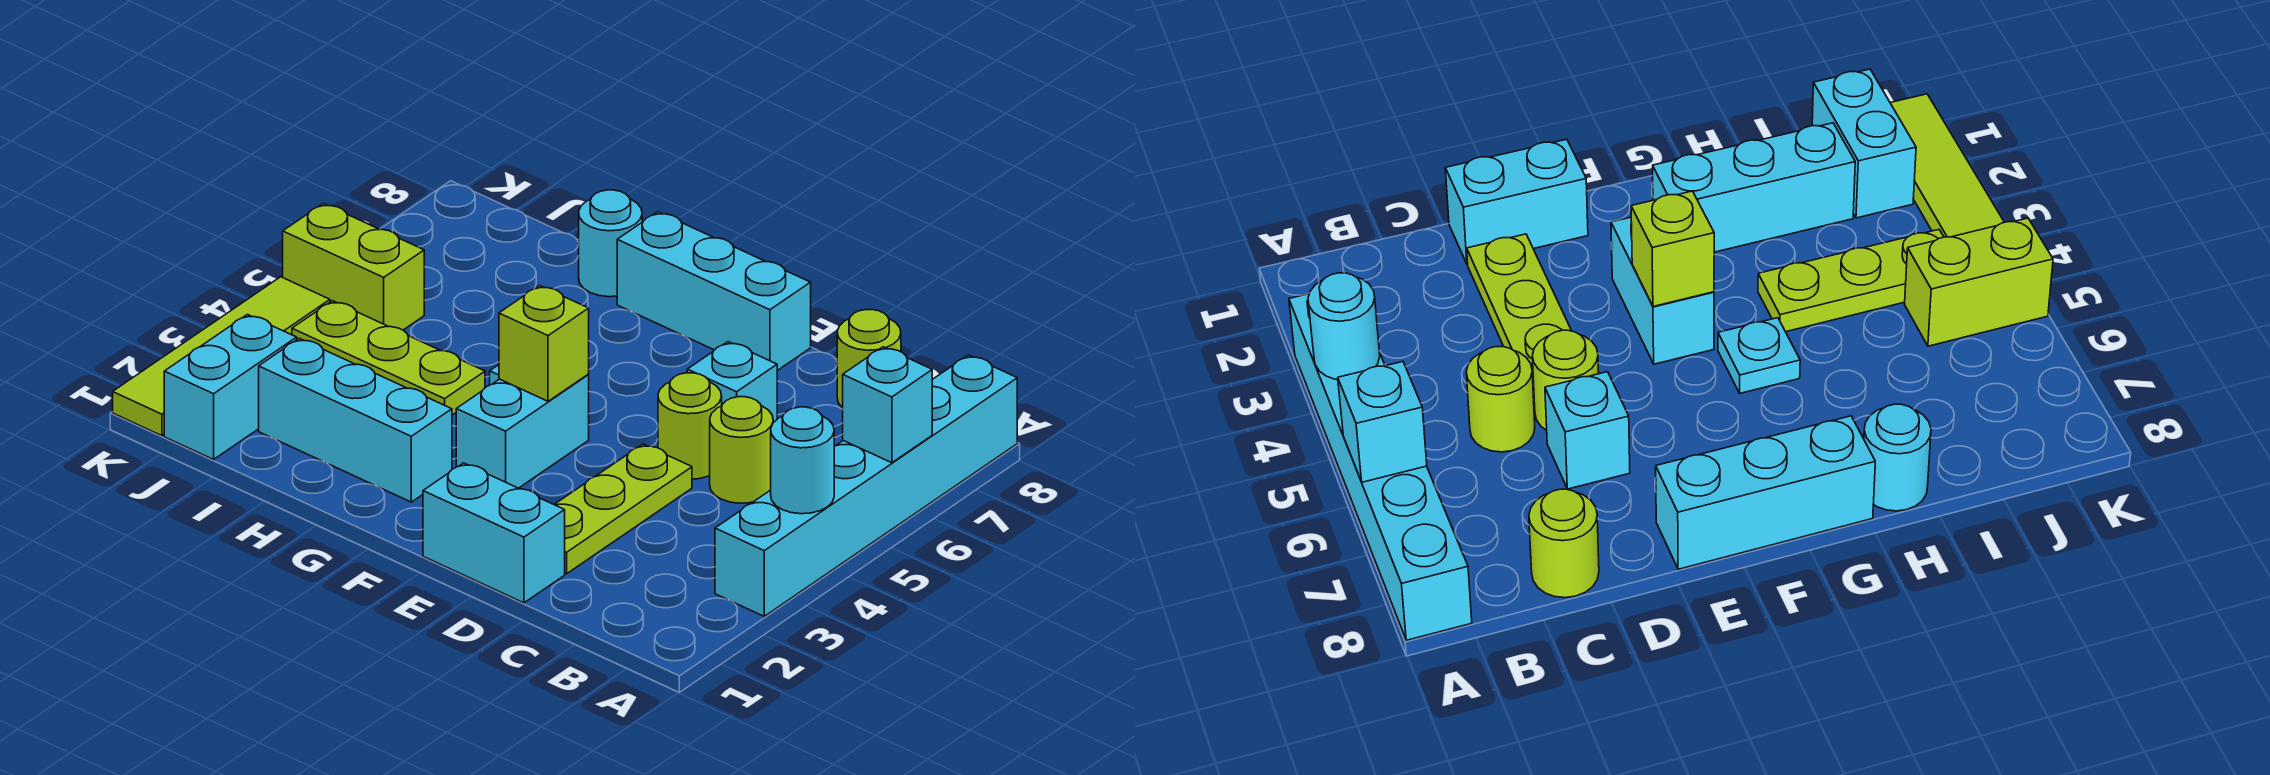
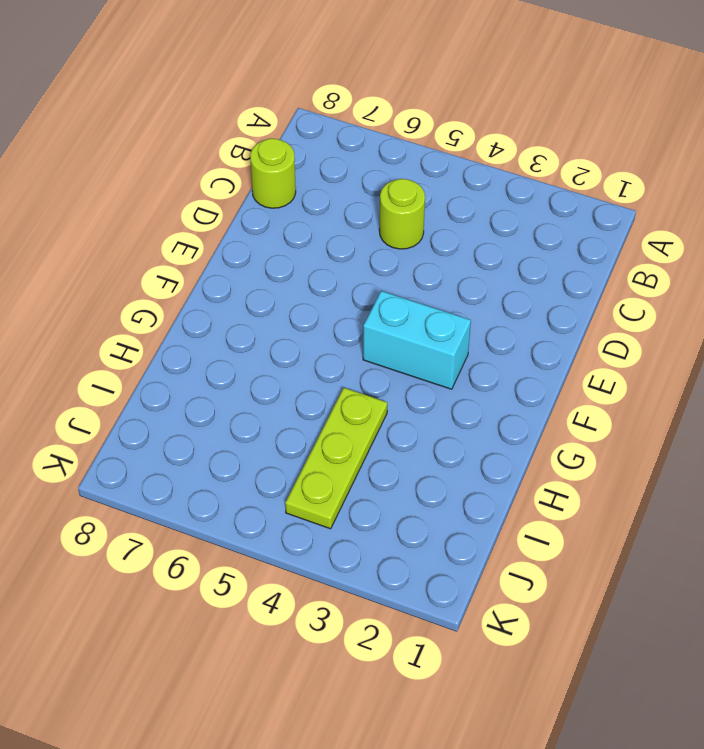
none -> cyan brick A3:A8 level 1
none -> cyan brick D1:E1 level 1
none -> lime plate D2:D4 level 1

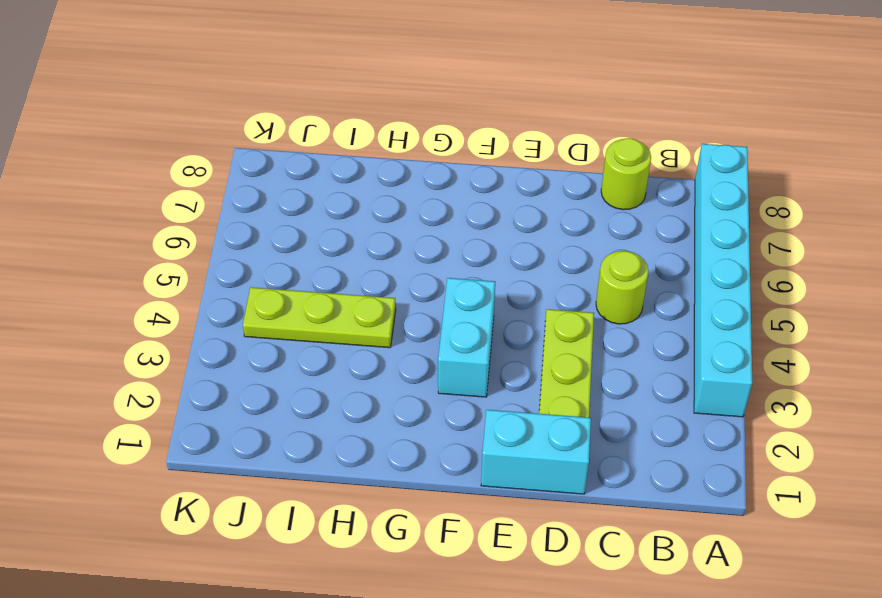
none -> lime round brick D5 level 1
none -> cyan brick D6 level 1
none -> cyan brick E8:G8 level 1

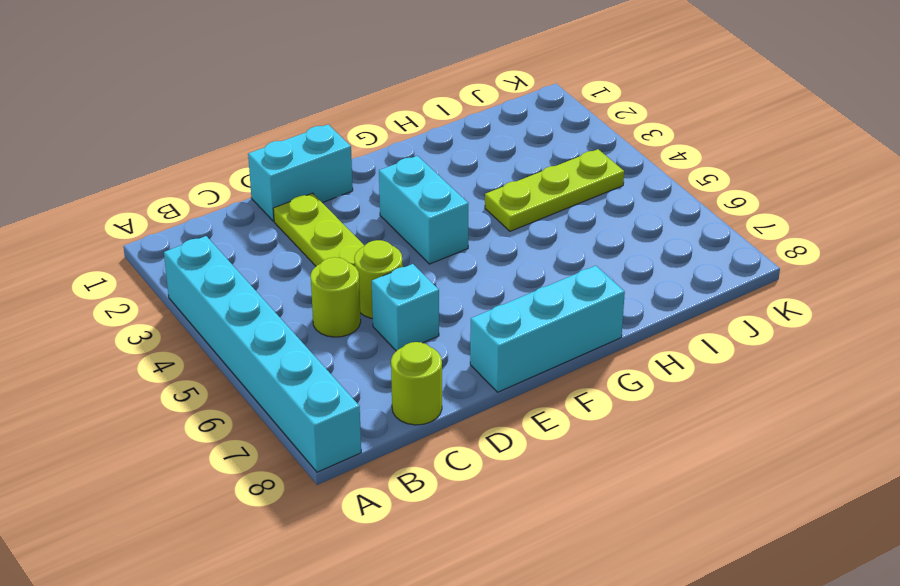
none -> cyan brick G2:I2 level 1
none -> cyan plate G5 level 1
none -> cyan round brick H8 level 1

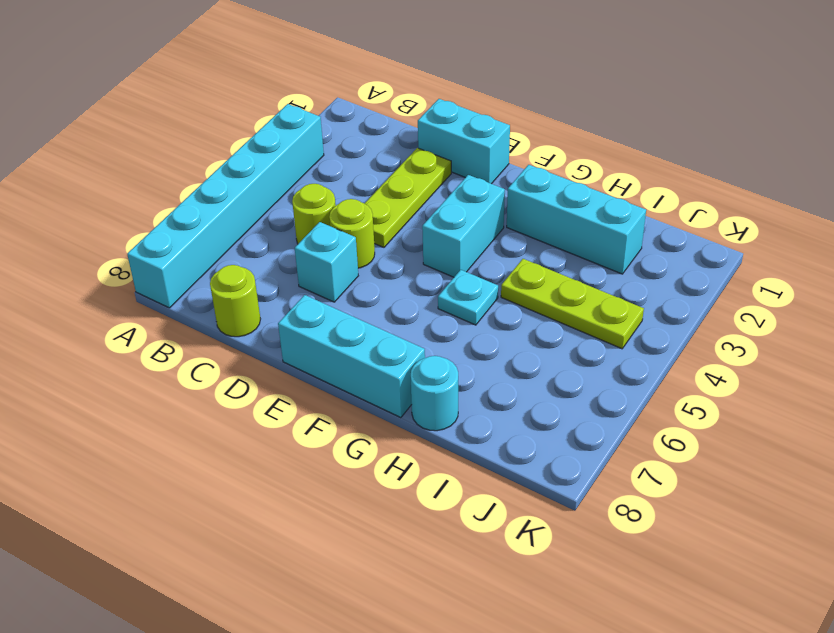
none -> cyan brick J1:J2 level 1
none -> lime brick J5:K5 level 1
none -> lime tile K1:K4 level 1

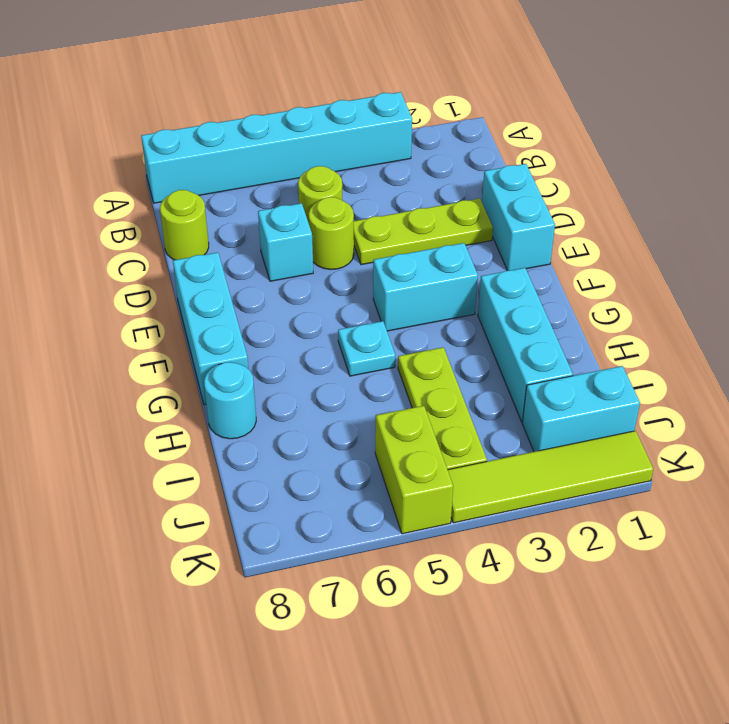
none -> cyan round brick A4 level 2
none -> cyan brick A6 level 2
none -> lime brick F4 level 2

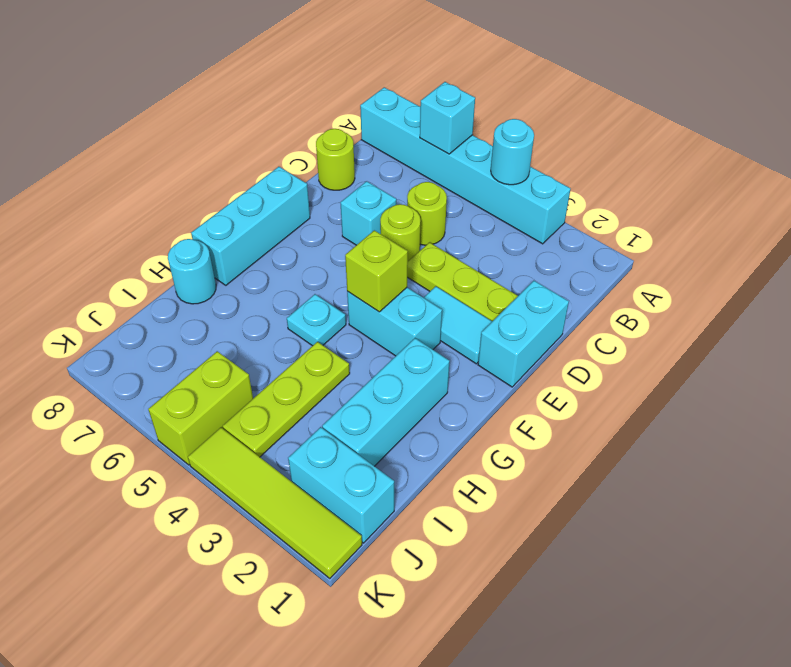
cyan tile E2:E3 level 1 -> none

